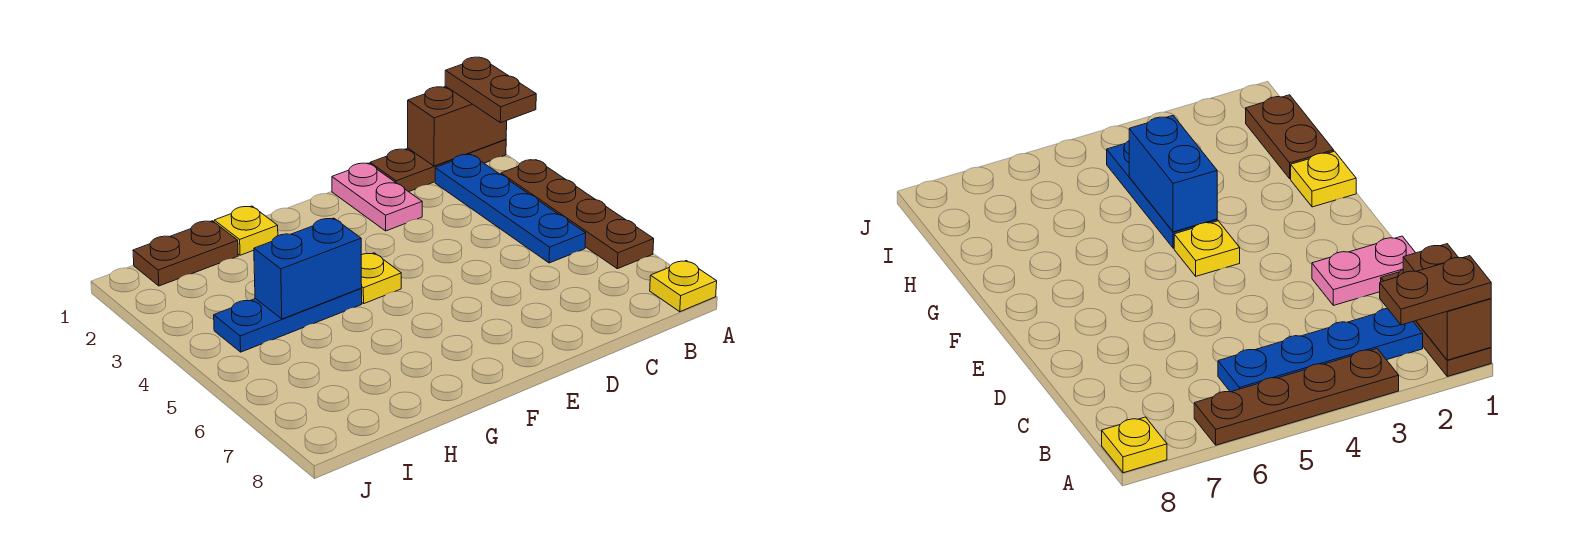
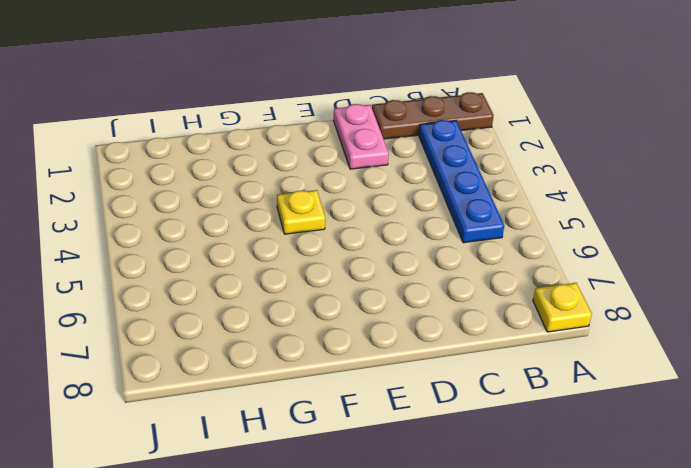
none -> brown plate A3:A6 level 1
none -> yellow plate G1 level 1
none -> blue plate G4:I4 level 1

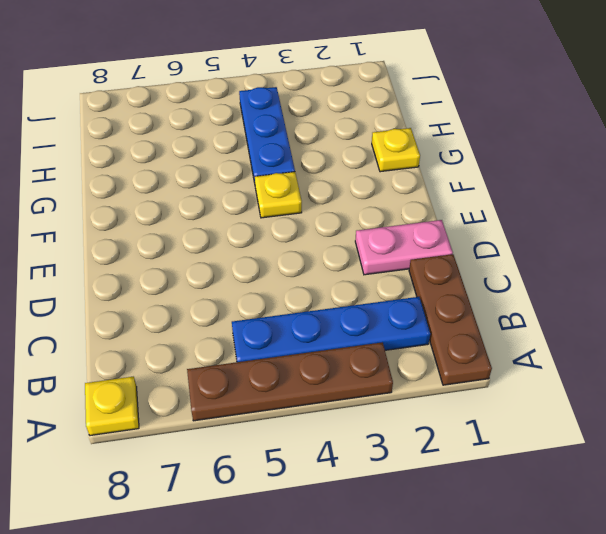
none -> brown plate H1:I1 level 1
none -> brown brick A1:B1 level 2
none -> blue brick G4:H4 level 2

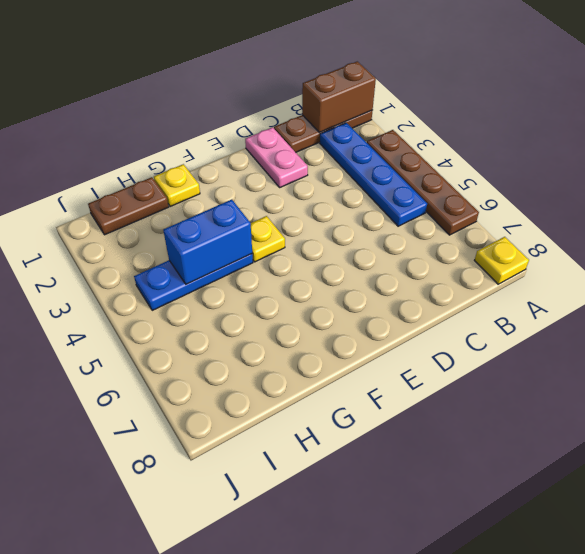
none -> brown plate A1:A2 level 3

